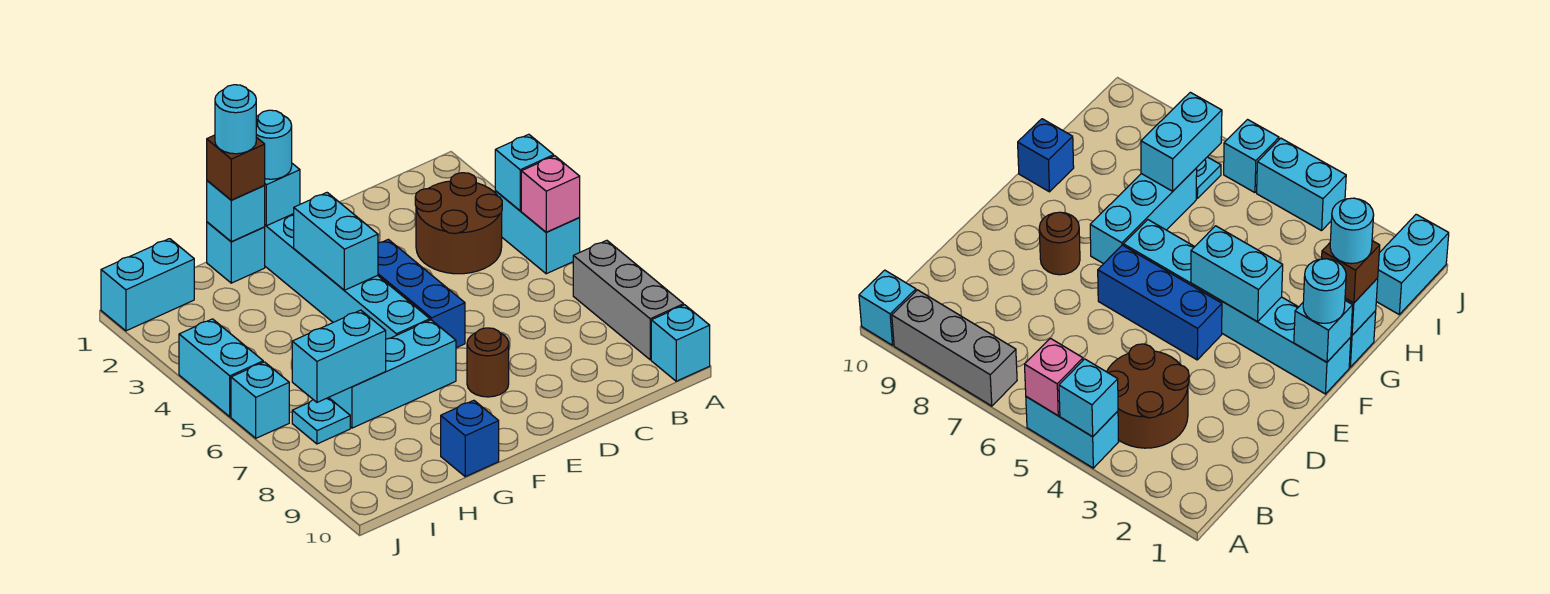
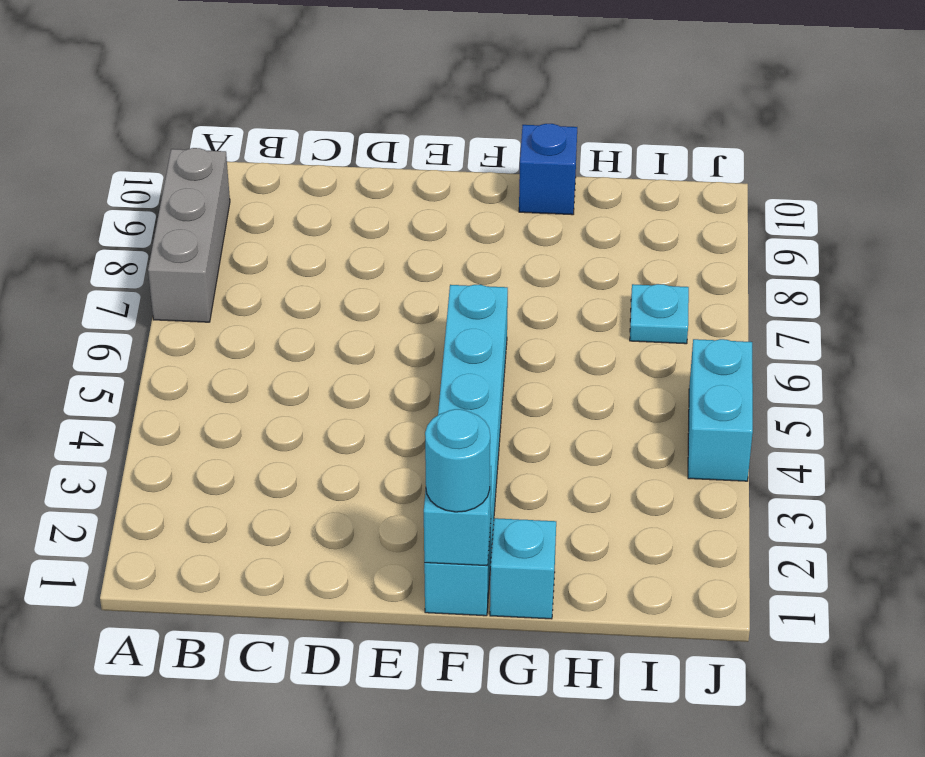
none -> cyan brick A4:A5 level 1
none -> cyan brick A10 level 1
none -> brown round brick B3:C4 level 1

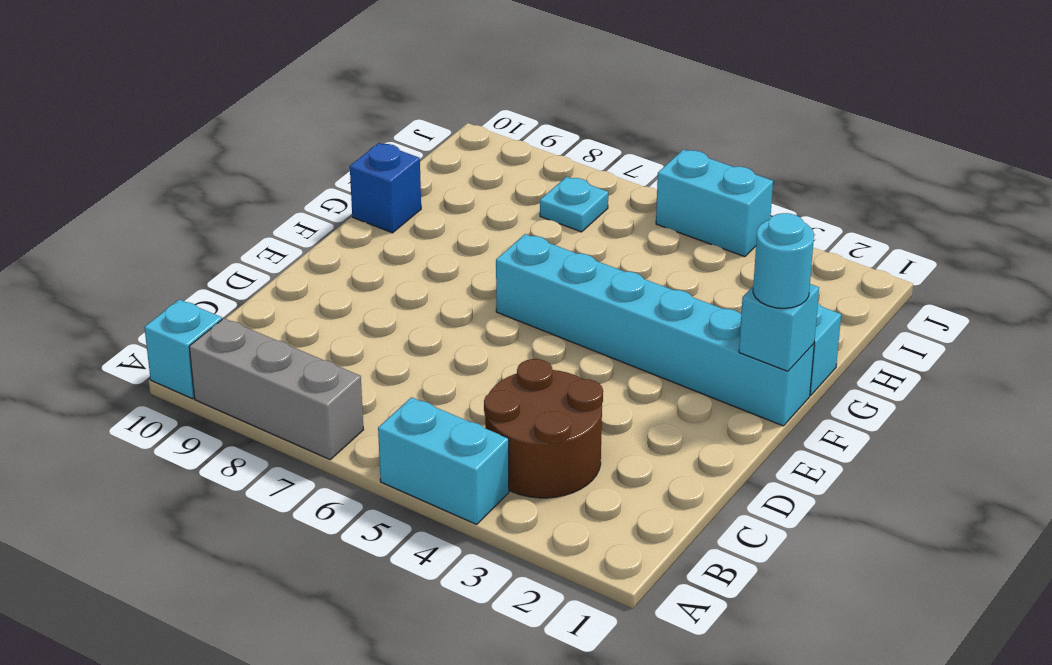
none -> blue brick E4:E6 level 1
none -> brown round brick E8 level 1
none -> cyan brick F7:H7 level 1

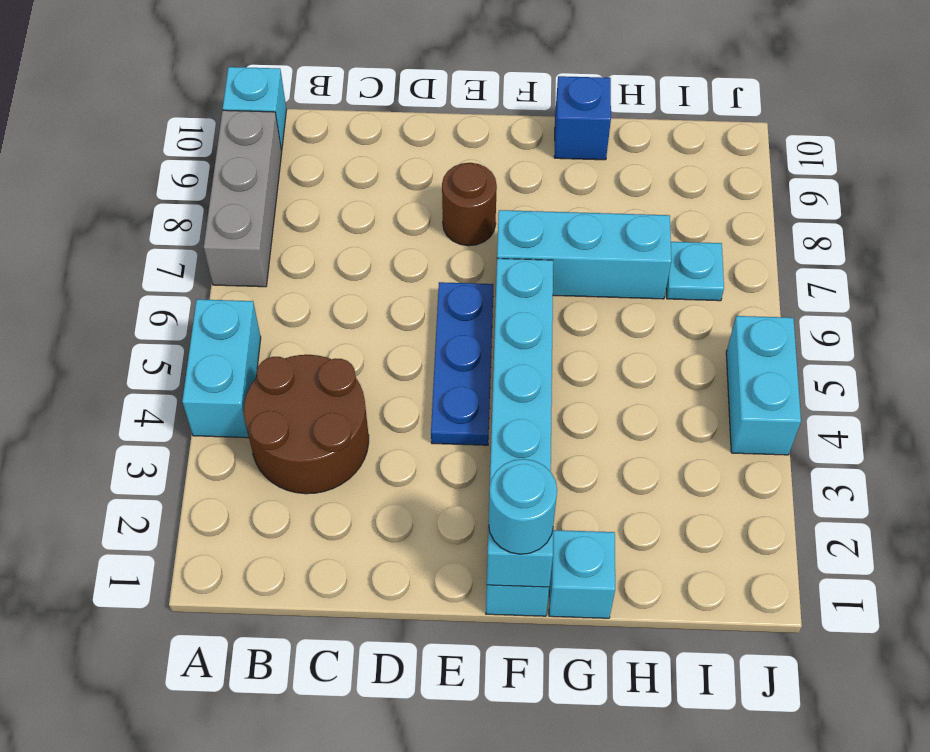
blue plate E4:E6 level 1 -> blue brick E4:E6 level 1
none -> cyan brick I1:J1 level 1
none -> cyan brick J6 level 1
none -> cyan brick A4 level 2

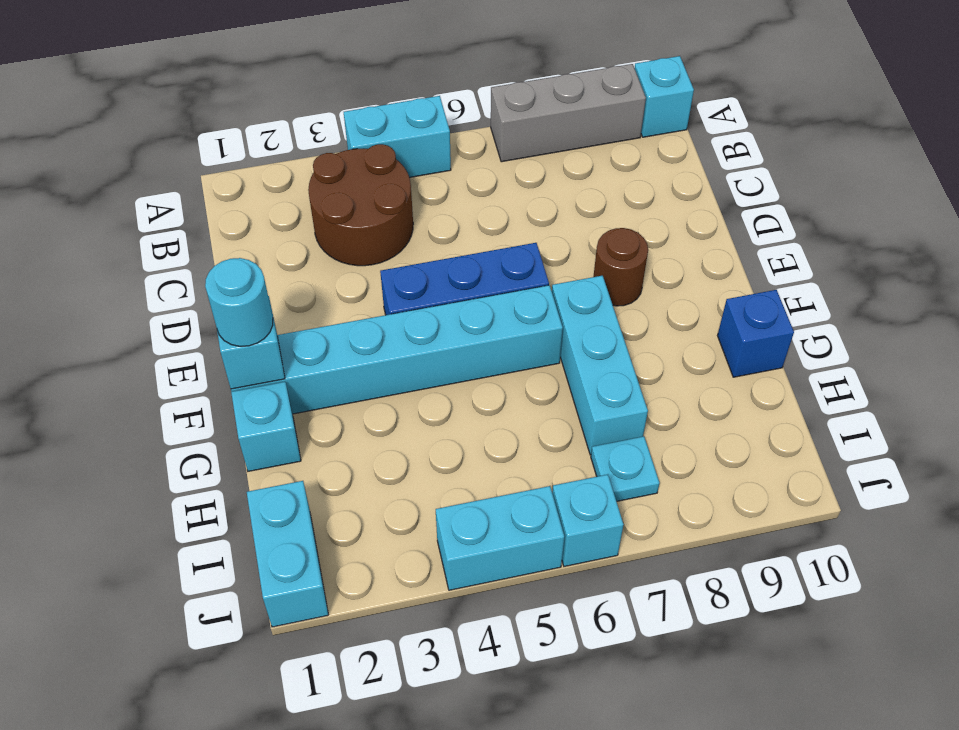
none -> cyan brick A4 level 2
none -> pink brick A5 level 2
none -> cyan brick F3:F4 level 2

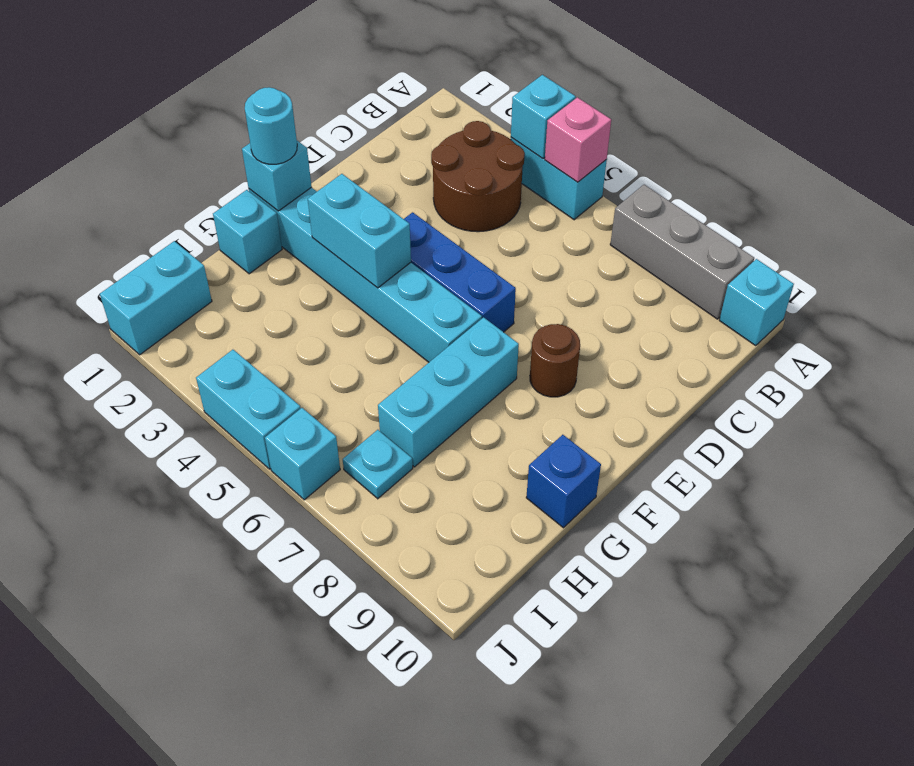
none -> cyan brick G1 level 2
none -> cyan brick H7:I7 level 2
none -> brown brick G1 level 3

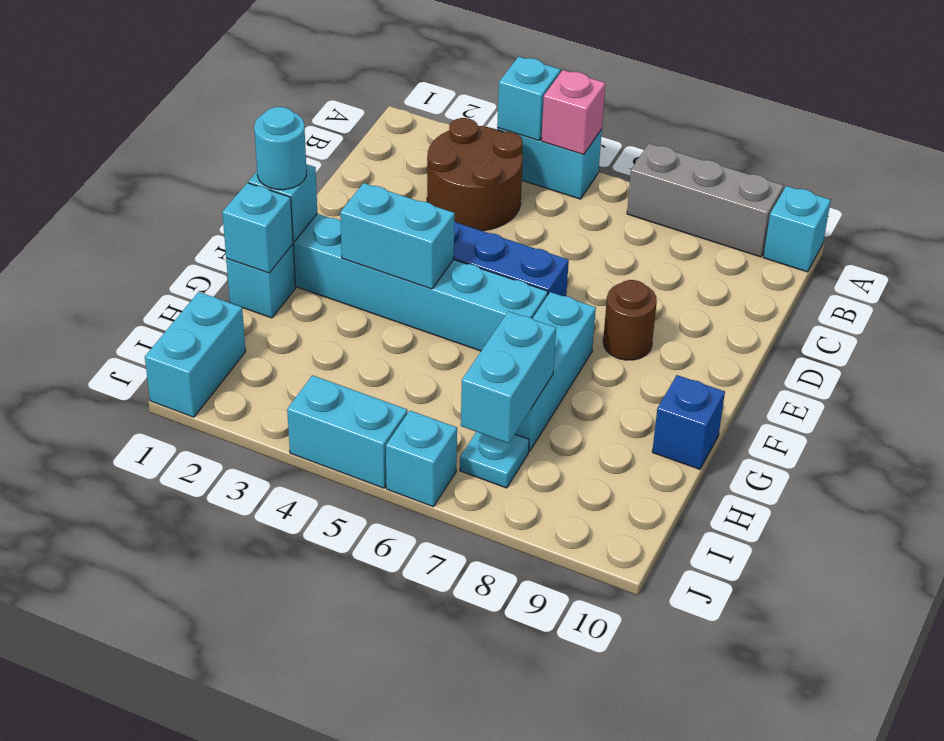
none -> brown brick G1 level 3
none -> cyan round brick G1 level 4

